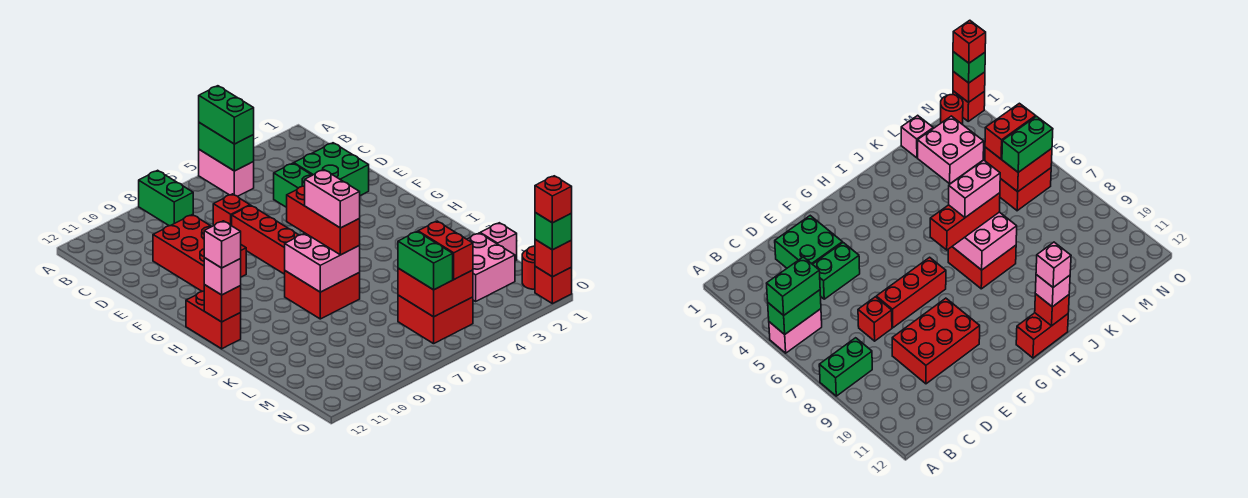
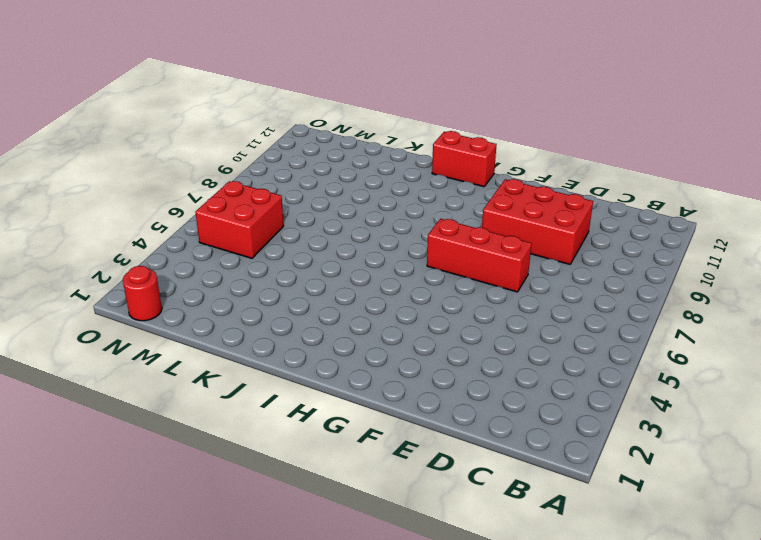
none -> pink brick A5:B5 level 1
none -> green brick A8:B8 level 1
none -> green brick D2:E3 level 1

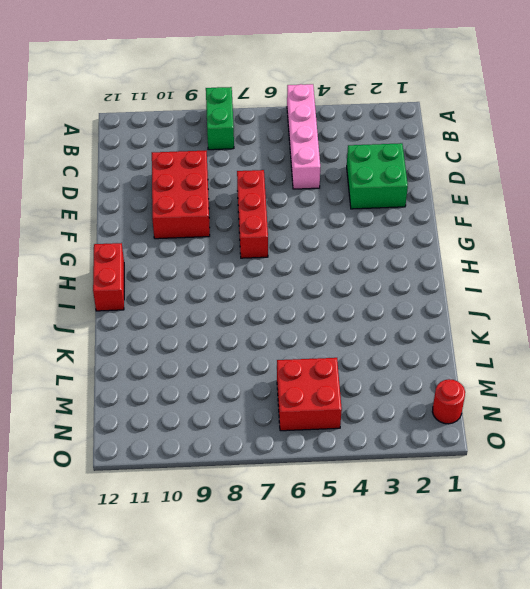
pink brick A5:D5 level 1 -> pink brick A5:B5 level 1
none -> green brick D4:E4 level 1
none -> red brick D7 level 1
none -> red brick I7:J8 level 1

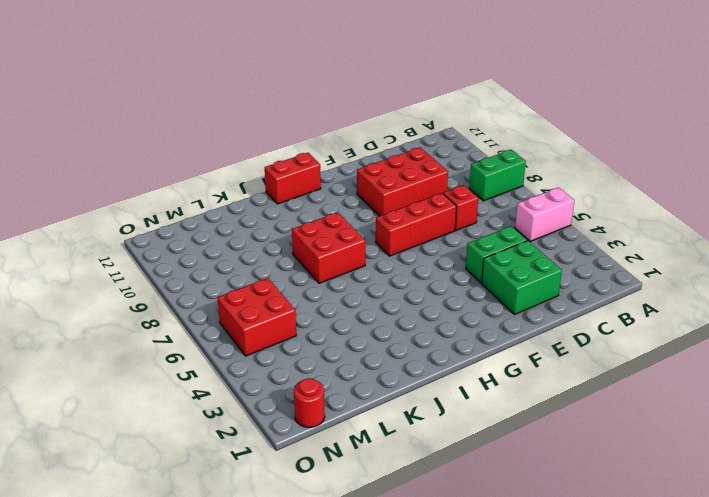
none -> pink brick L1 level 1
none -> pink brick L2:M3 level 1
none -> red brick O1 level 1

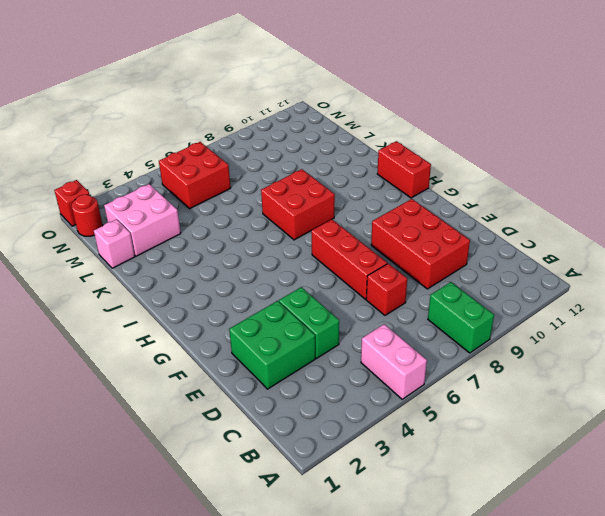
none -> green brick A5:B5 level 2
none -> pink brick I7:J8 level 2
none -> red brick I12 level 2

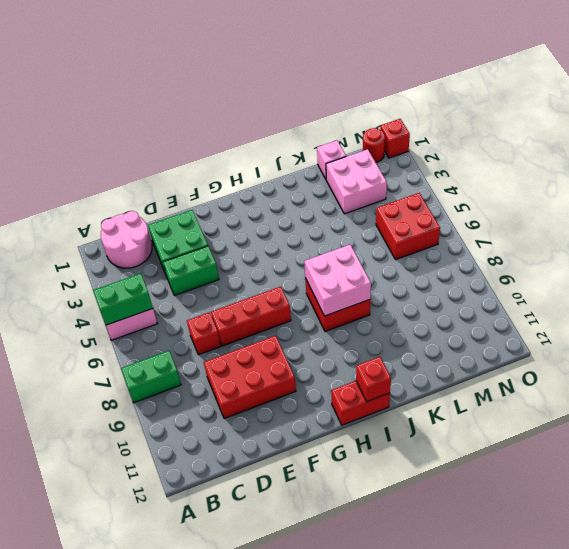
pink round brick B1:C2 level 1 -> none
none -> red brick M5:N6 level 2
none -> red brick O1 level 2
none -> green brick A5:B5 level 3

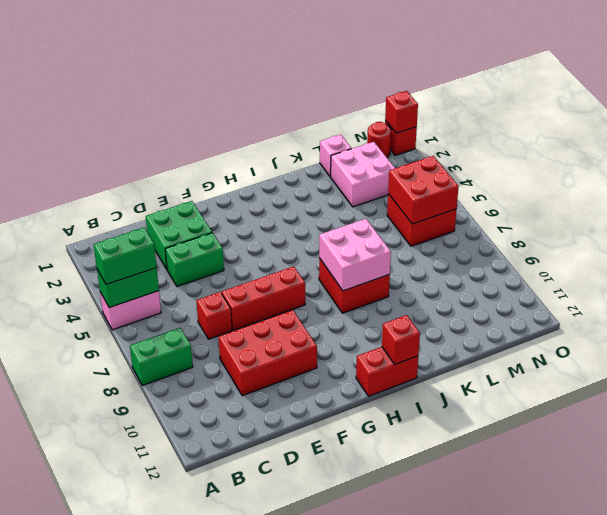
none -> red brick H7:J7 level 3
none -> pink brick I12 level 3
none -> red brick M5:N5 level 3

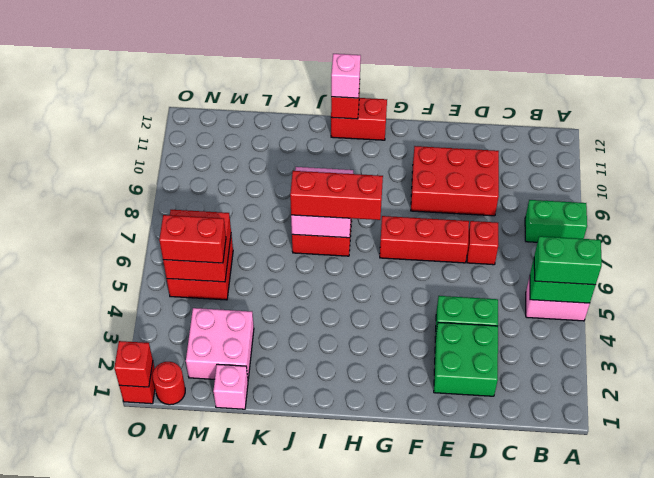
none -> green brick M6:N6 level 3
none -> green brick O1 level 3
none -> pink brick I7:J7 level 4

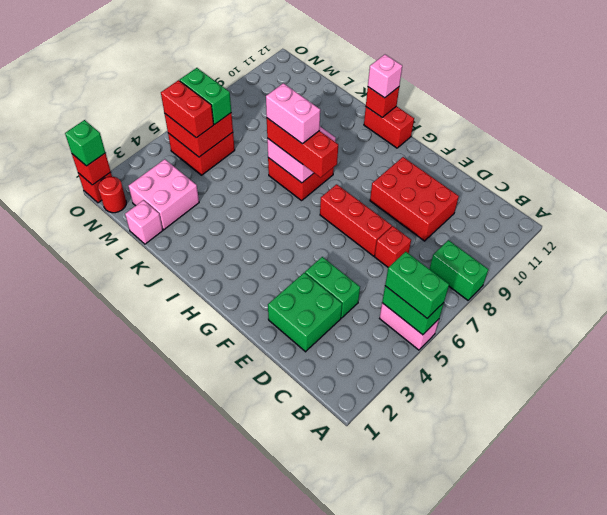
none -> pink brick I12 level 4
none -> red brick O1 level 4

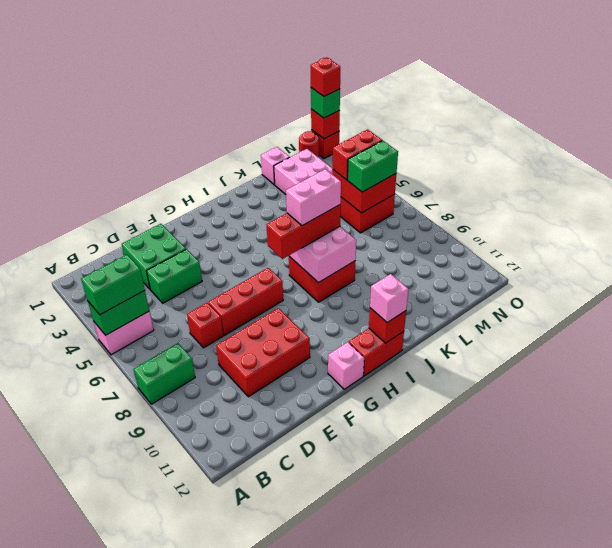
pink brick G12 level 1 -> pink brick I12 level 4

